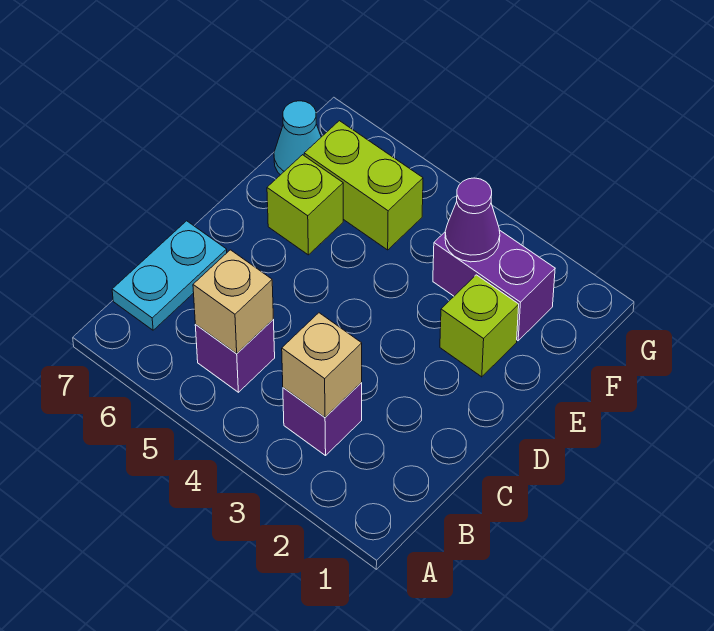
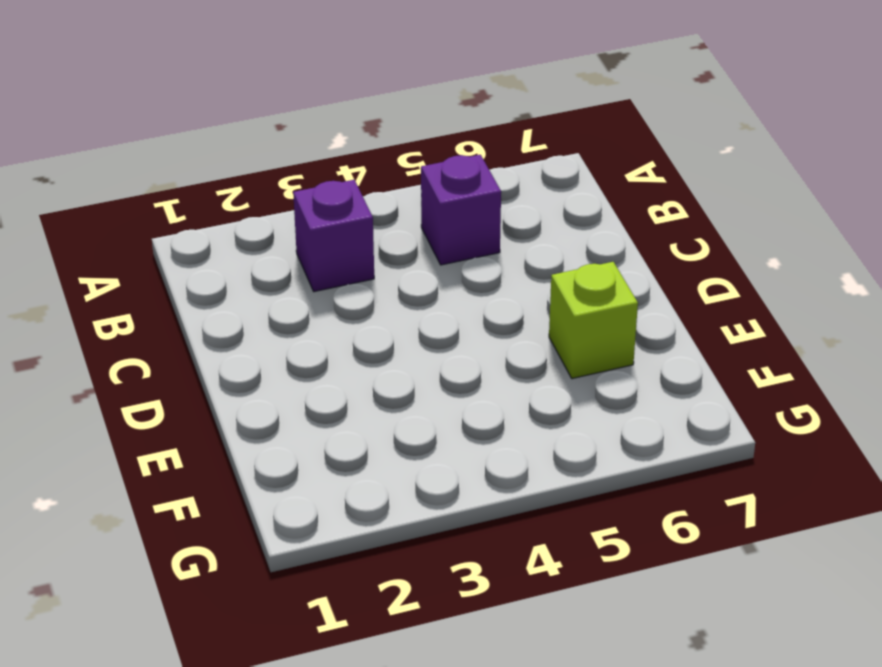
none -> cyan plate B7:C7 level 1
none -> lime brick E2 level 1

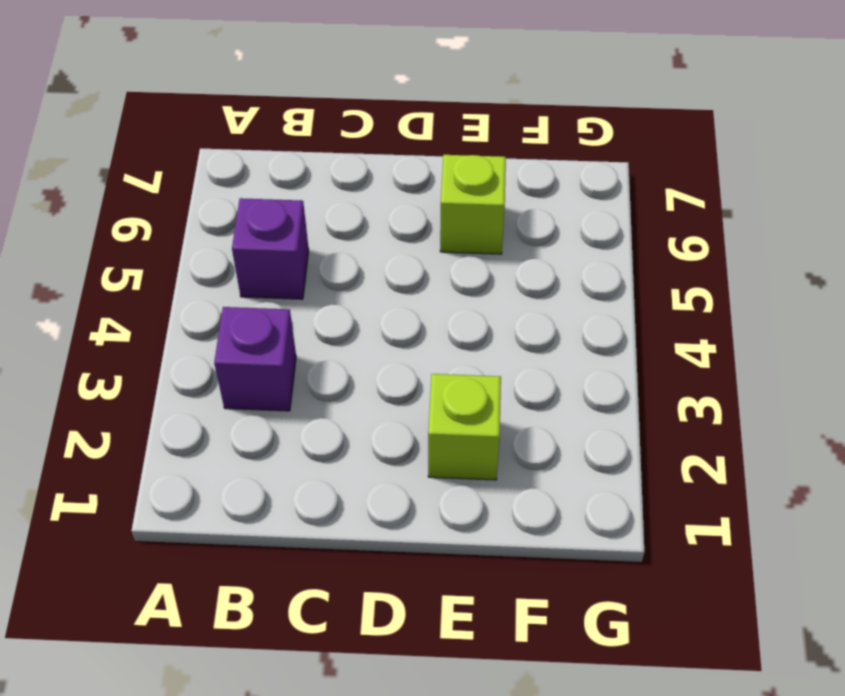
none -> cyan plate B7:C7 level 1
none -> purple brick F2:F3 level 1

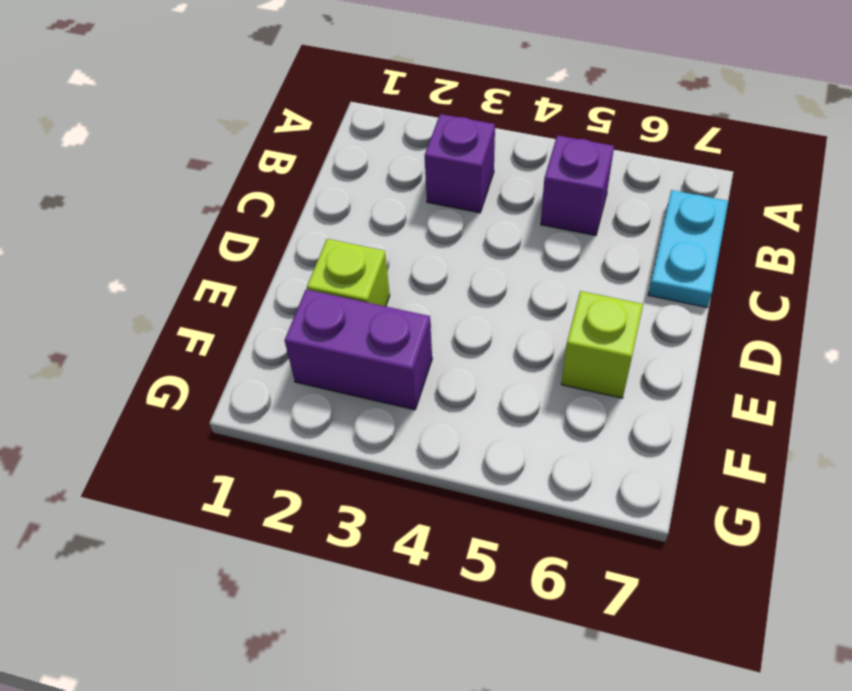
none -> lime brick F5:F6 level 1
none -> cyan cone F7 level 1

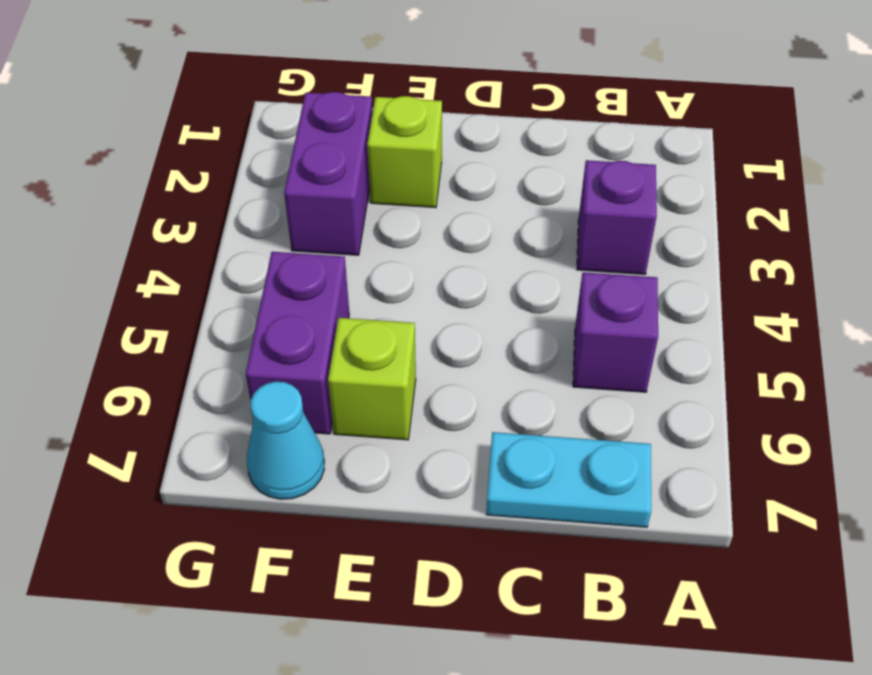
purple brick F5:F6 level 1 -> lime brick F5:F6 level 1
none -> tan brick B3 level 2
none -> tan brick B5 level 2

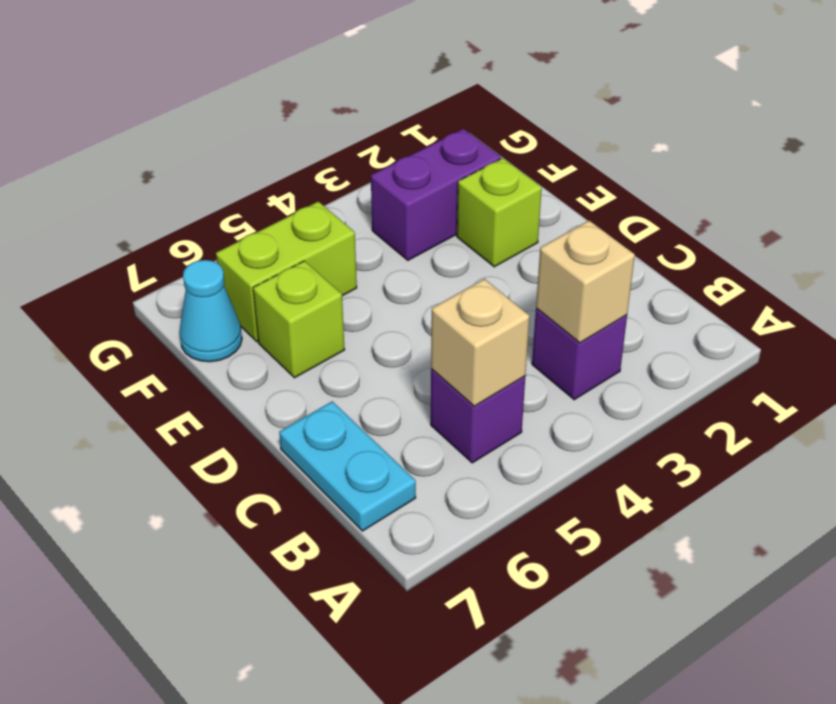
none -> purple cone F3 level 2

